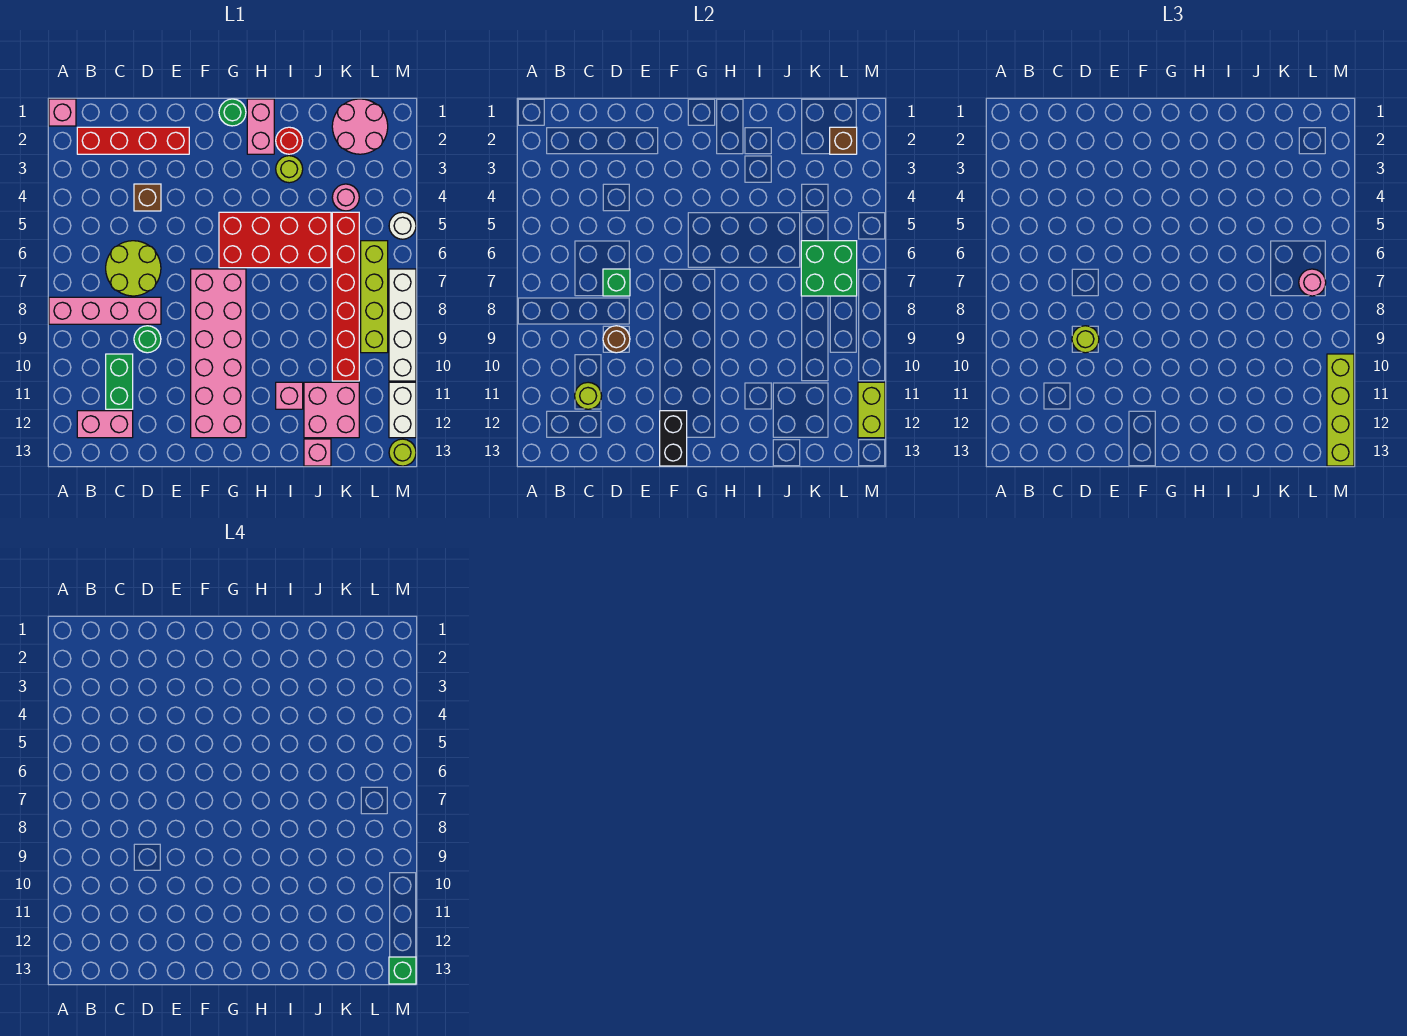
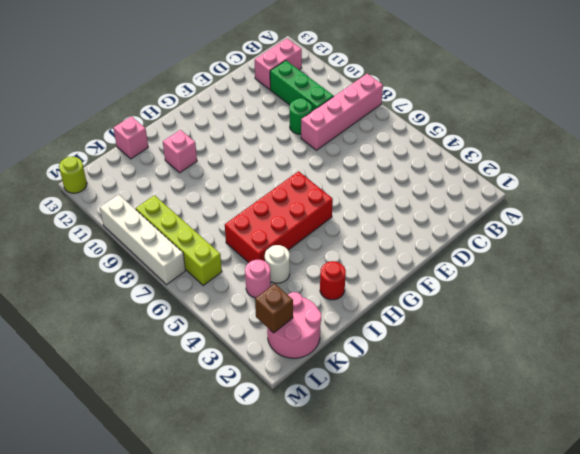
green brick C9:C11 level 1 -> green brick C10:C11 level 1
white round brick J4 level 1 -> white round brick M5 level 1
none -> pink brick A1 level 1
none -> red brick B2:E2 level 1
none -> lime round brick C6:D7 level 1
none -> brown brick D4 level 1

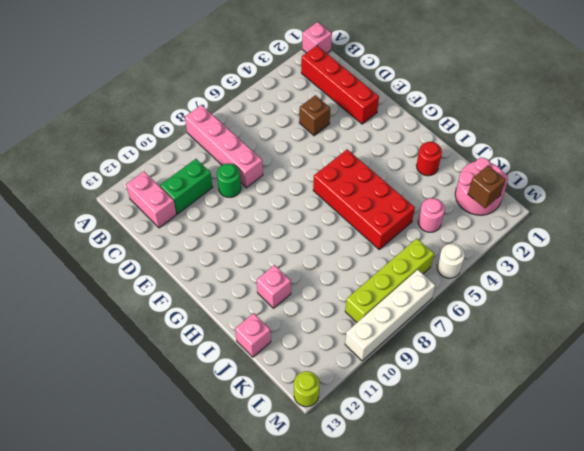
none -> lime round brick C6:D7 level 1
none -> pink brick F7:G12 level 1
none -> green round brick G1 level 1
none -> pink brick H1:H2 level 1

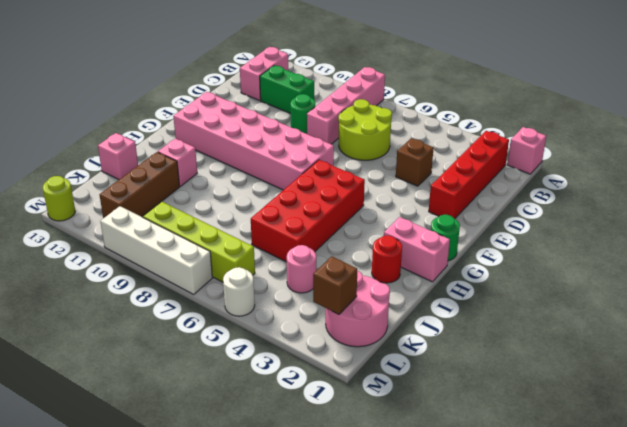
brown brick J11:L11 level 1 -> pink brick J11:K12 level 1
none -> lime round brick I3 level 1
none -> red brick K5:K10 level 1
none -> white brick M11:M12 level 1
none -> lime round brick C11 level 2

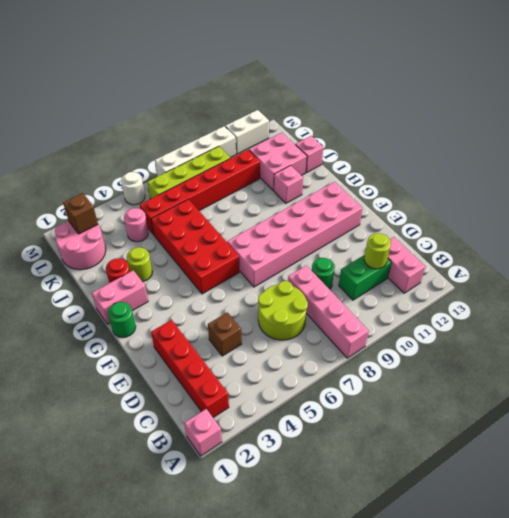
none -> lime round brick M13 level 1
none -> green brick D7 level 2
none -> brown round brick D9 level 2
none -> black brick F12:F13 level 2

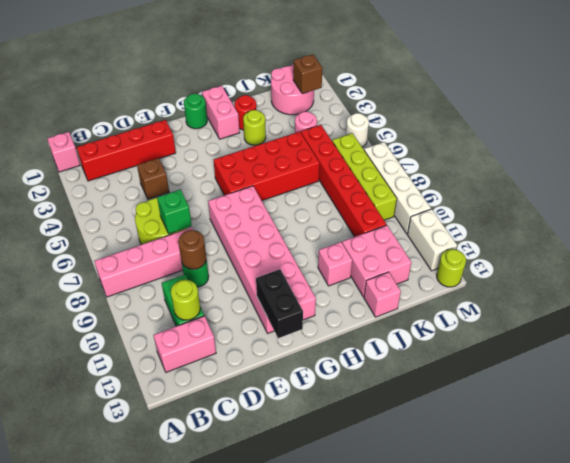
none -> green brick K6:L7 level 2
none -> lime brick M11:M12 level 2
none -> lime round brick D9 level 3
none -> pink round brick L7 level 3

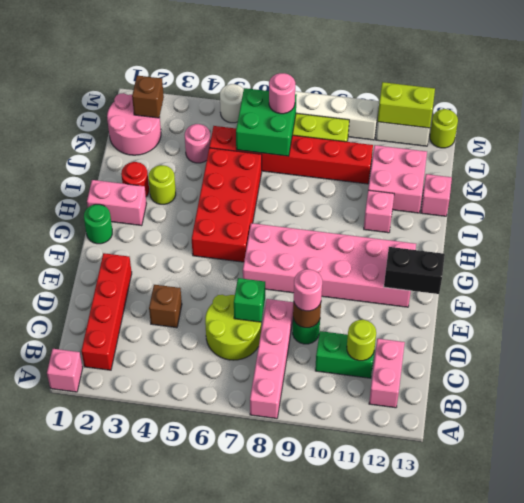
pink round brick D9 level 3 -> lime round brick D9 level 3
none -> lime brick M10:M13 level 3
none -> green brick M13 level 4

